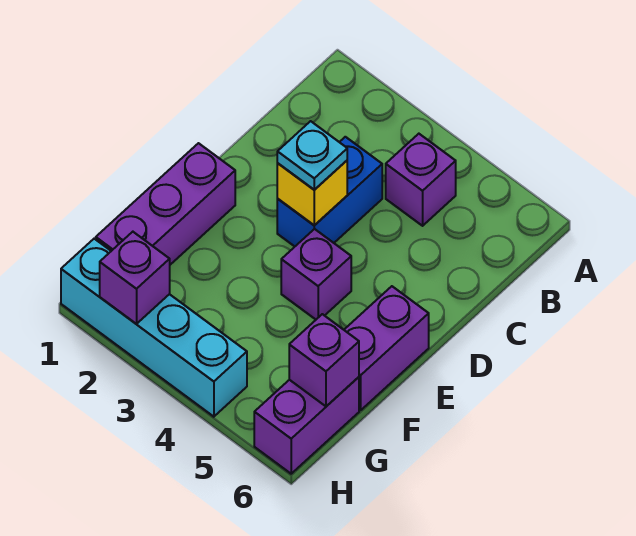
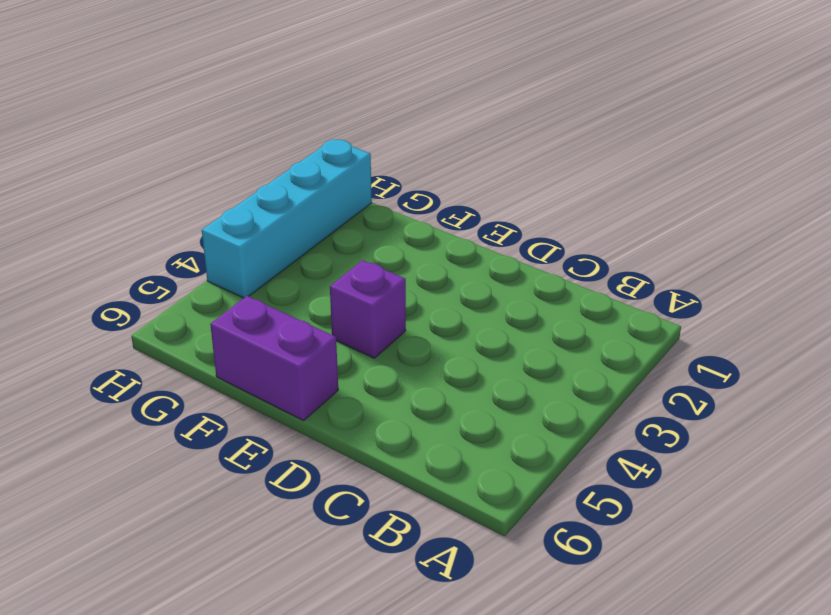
none -> purple brick B4 level 1
none -> blue brick C3:D3 level 1

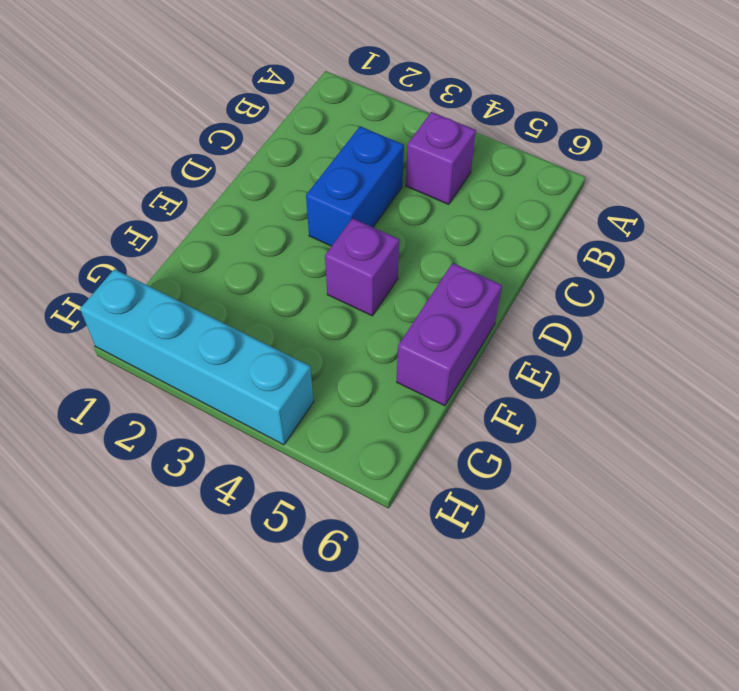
none -> purple brick E1:G1 level 1
none -> purple brick G6:H6 level 1

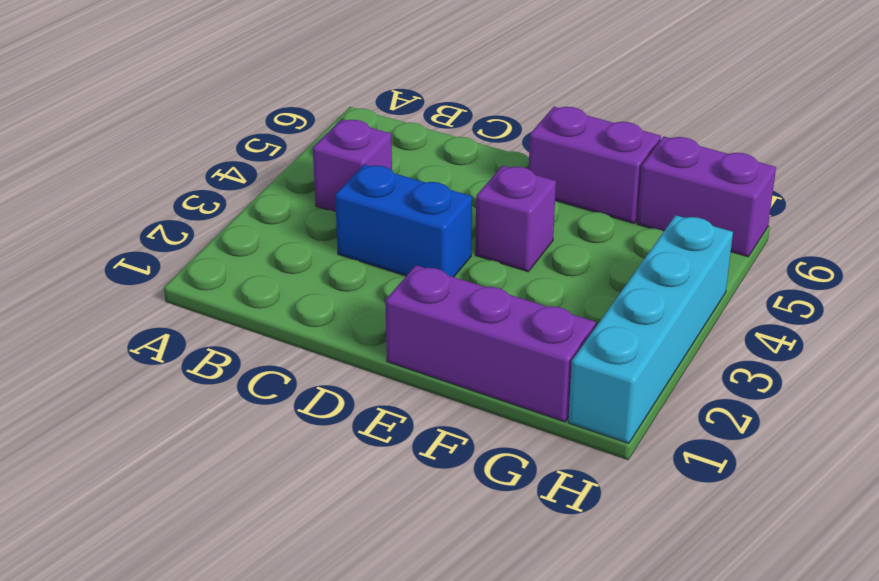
none -> yellow brick D3 level 2
none -> purple brick G6 level 2

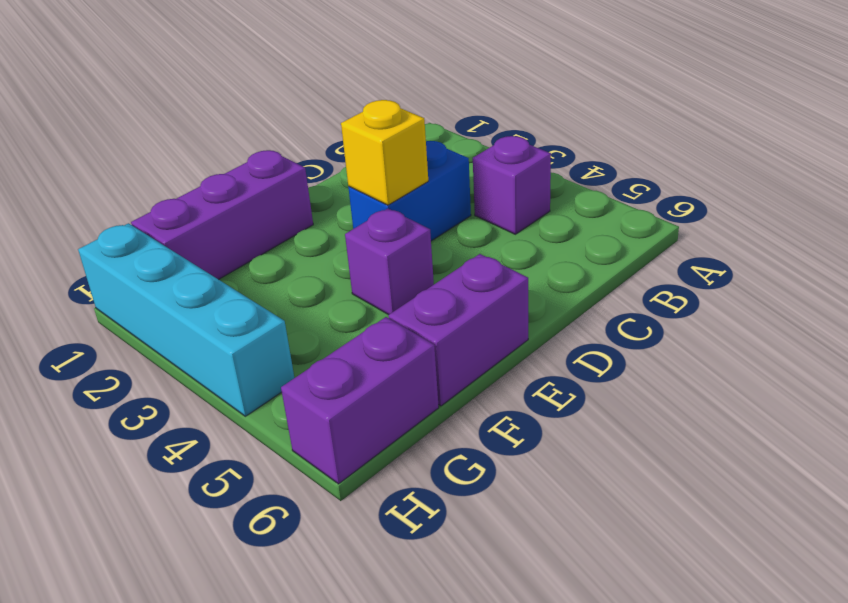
none -> purple brick G6 level 2
none -> purple brick H2 level 2

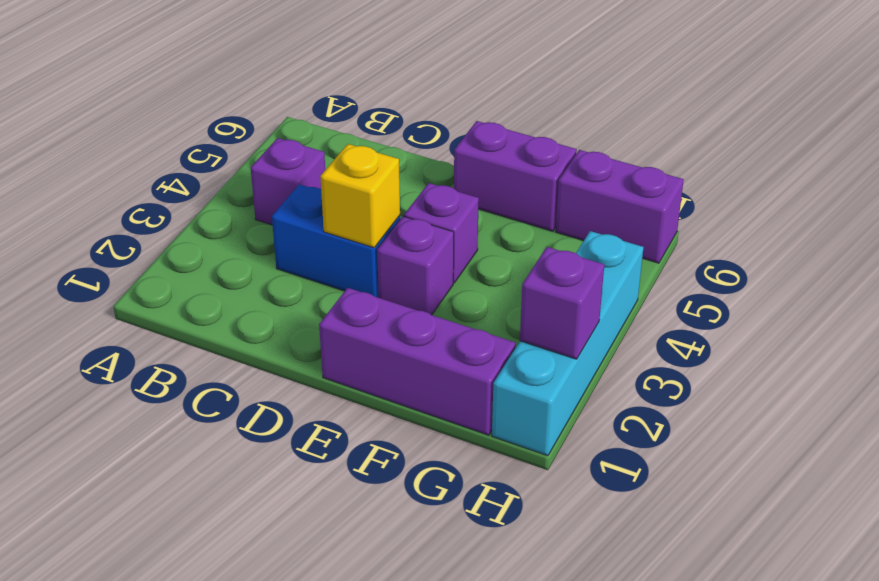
purple brick E3 level 1 -> purple brick G6 level 2
none -> cyan plate D3 level 3

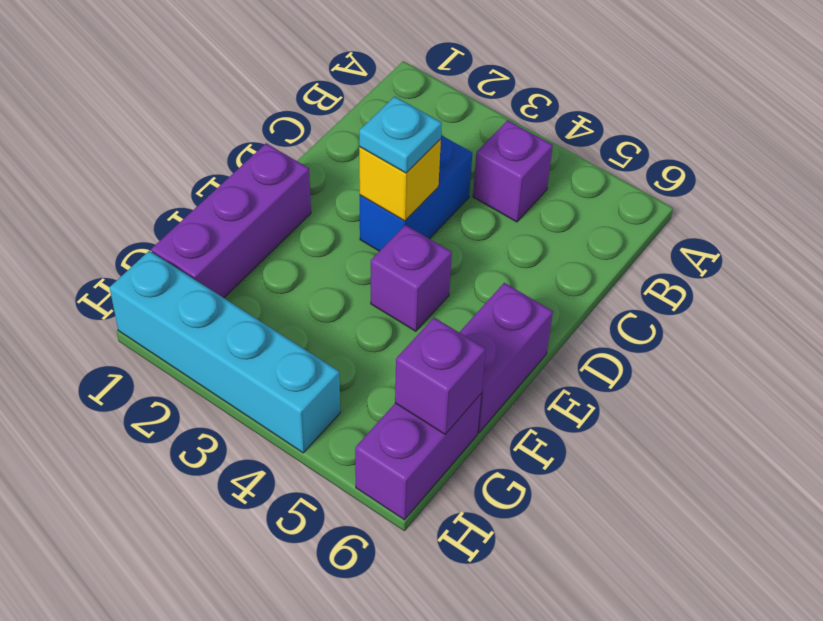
none -> purple brick H2 level 2

